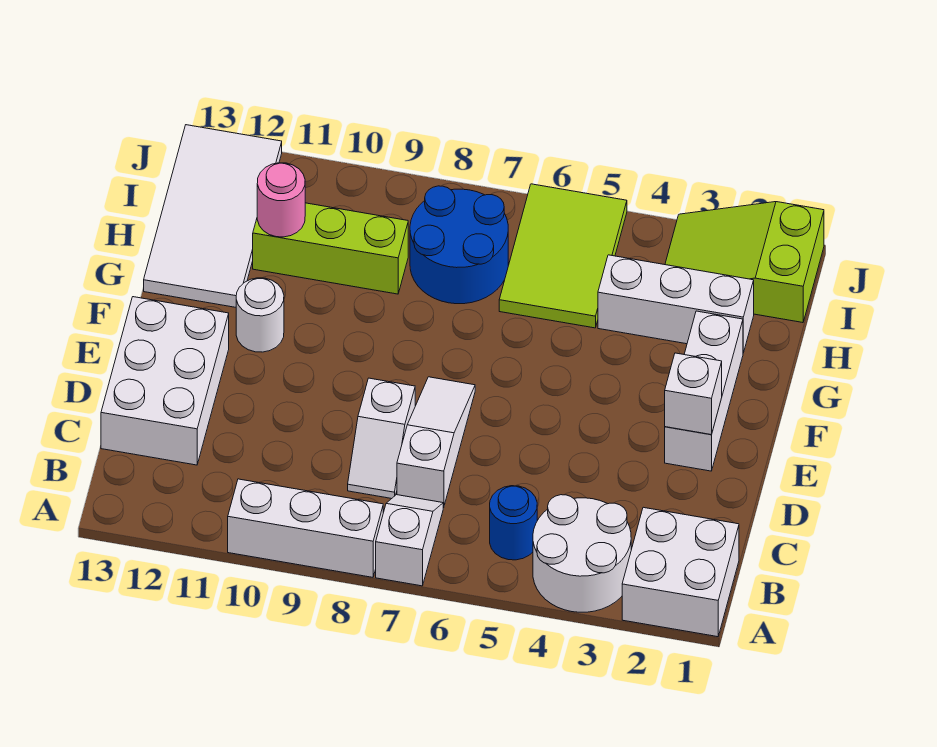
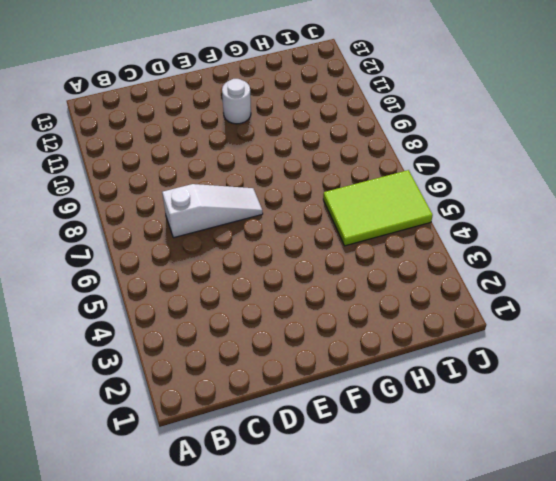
none -> white brick A1:B2 level 1
none -> white round brick A3:B4 level 1
none -> white slope A7:B7 level 1 top A

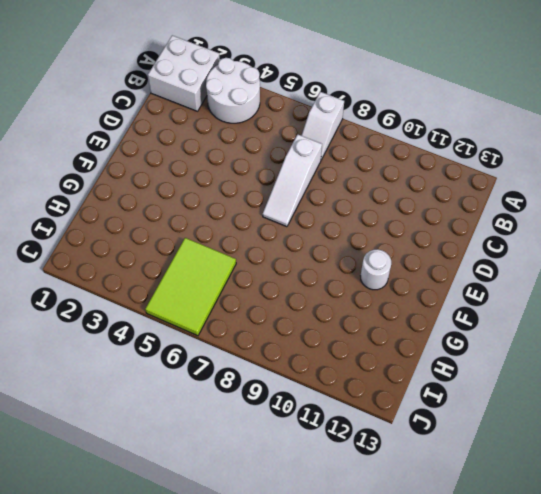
none -> white brick A8:A10 level 1
none -> blue round brick B5 level 1
none -> white slope C8:D8 level 1 top D

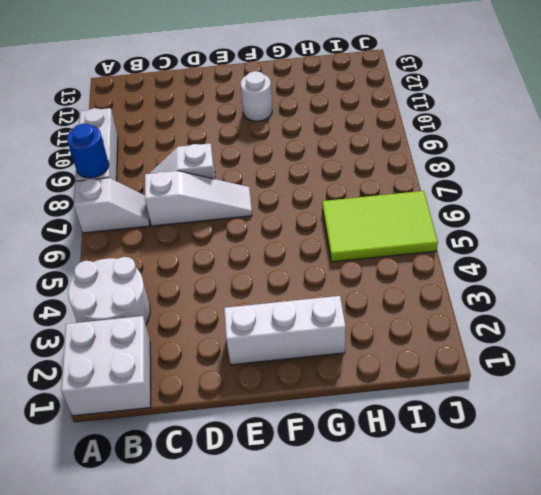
blue round brick A8 level 2 -> blue round brick B5 level 1
none -> white brick C12:E13 level 1
none -> white tile G12:J13 level 1
none -> white brick H2:H4 level 1

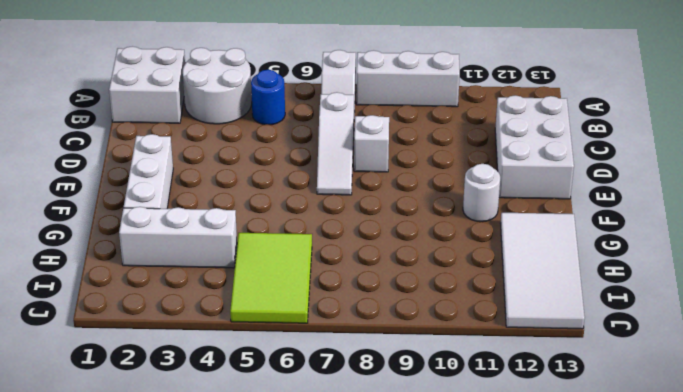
none -> blue round brick H7:I8 level 1
none -> lime brick H9:H11 level 1
none -> lime slope I1:J3 level 1 top 1

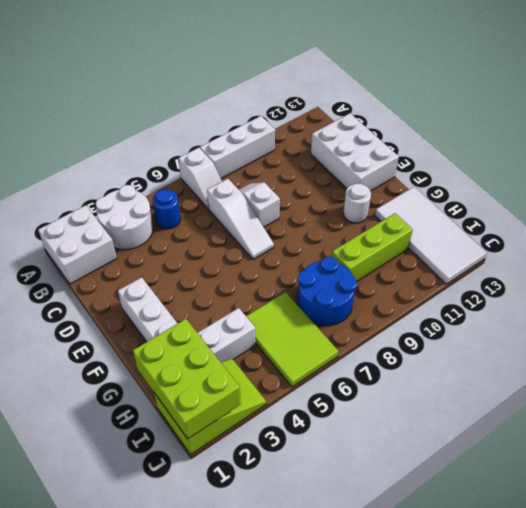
lime brick H1:J2 level 2 -> none
none -> white brick E2 level 2
none -> pink round brick H11 level 2

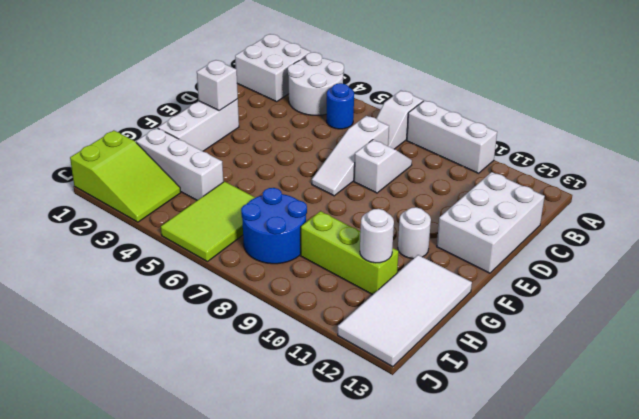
white round brick H11 level 2 -> pink round brick H11 level 2

